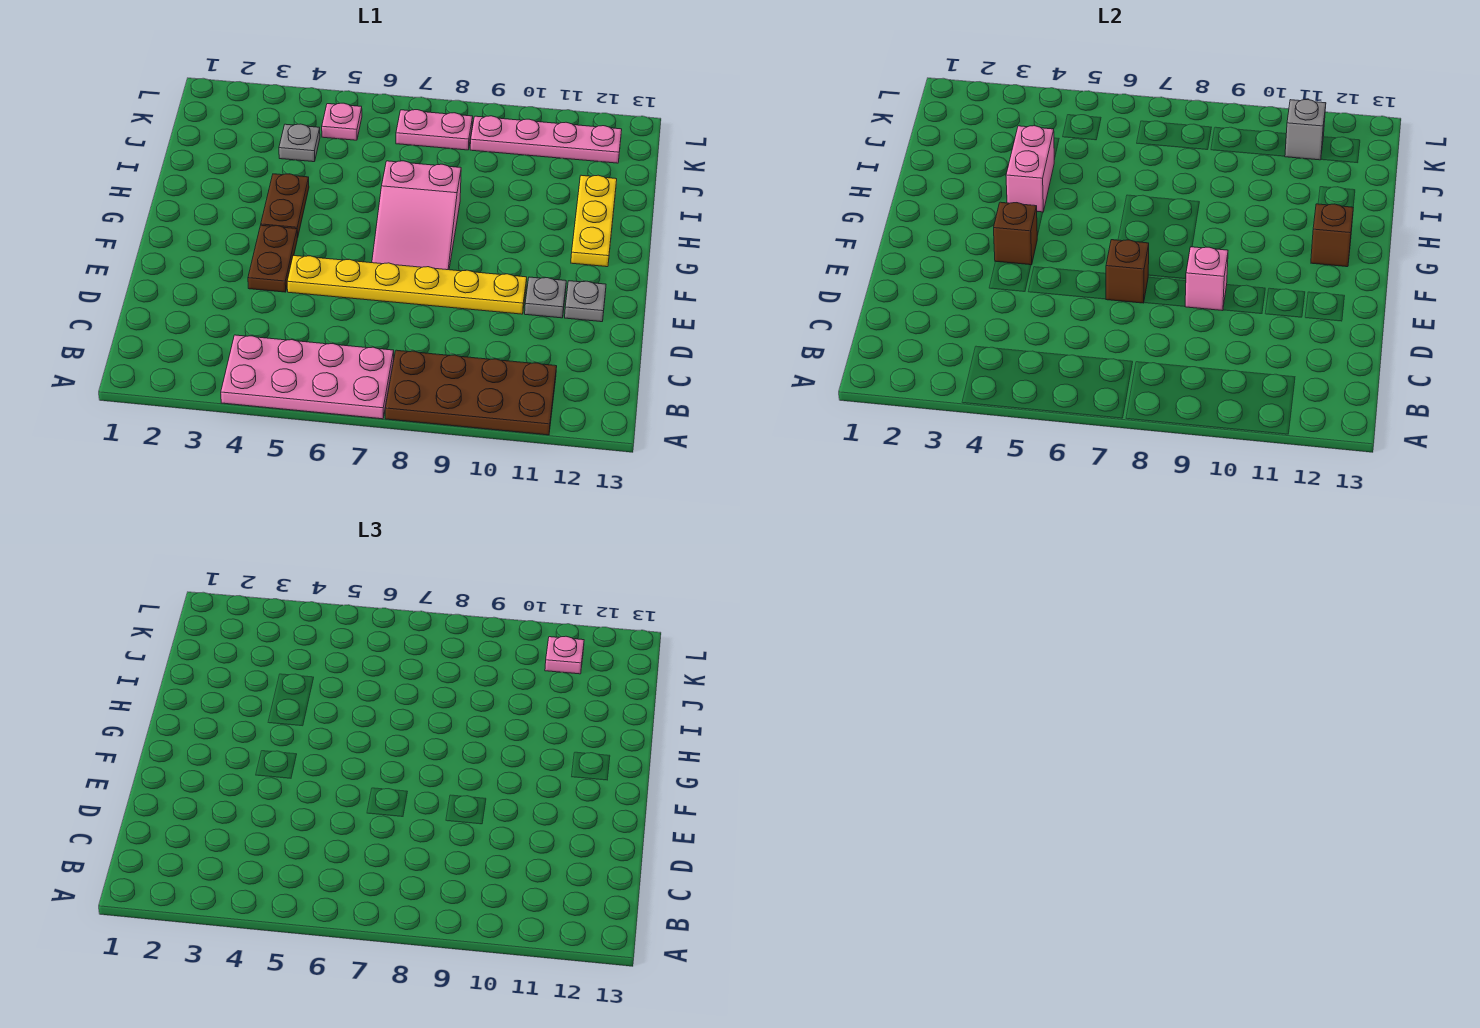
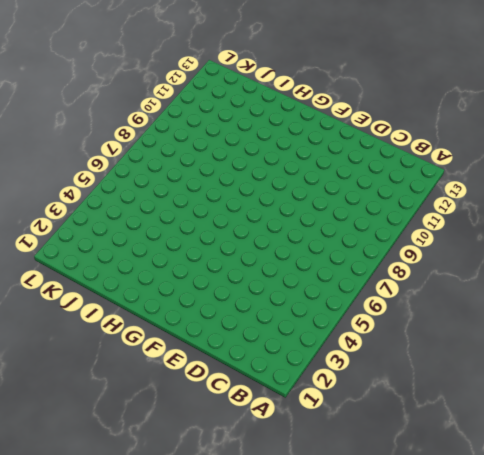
none -> pink plate A4:B7 level 1
none -> brown plate A8:B11 level 1
none -> brown plate E4:F4 level 1

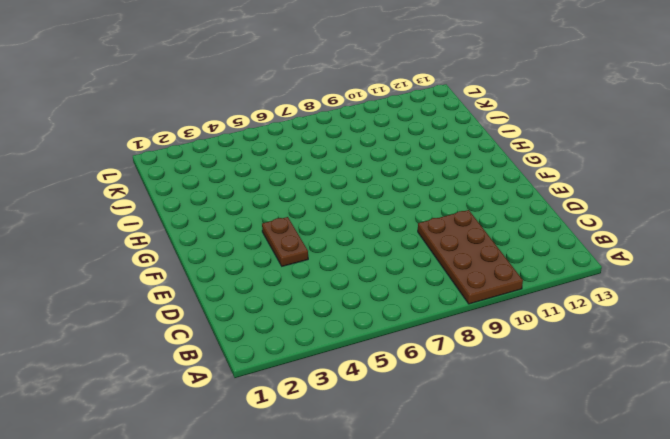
brown plate A9:D10 level 1 -> brown plate A8:B11 level 1
none -> pink plate A4:B7 level 1
none -> yellow plate E5:E10 level 1
none -> grey plate E11 level 1

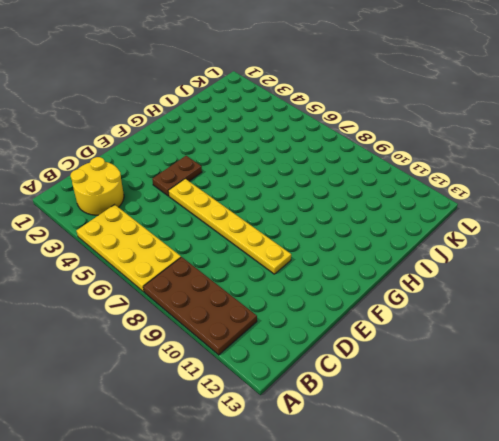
yellow plate A4:B7 level 1 -> pink plate A4:B7 level 1
yellow round brick B2:C3 level 1 -> none
none -> grey plate E11 level 1
none -> grey plate E12 level 1
none -> pink slope F7:H8 level 1 top H

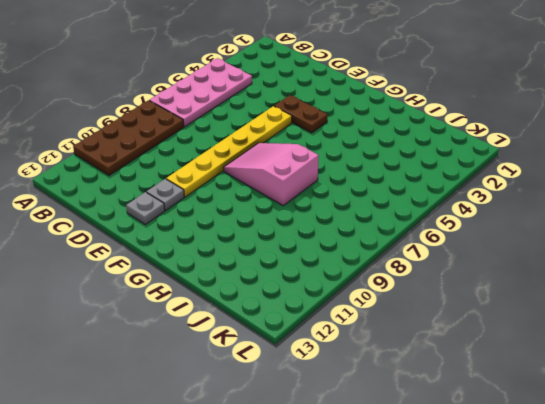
none -> brown plate G4:H4 level 1
none -> yellow plate G12:I12 level 1
none -> grey plate J4 level 1

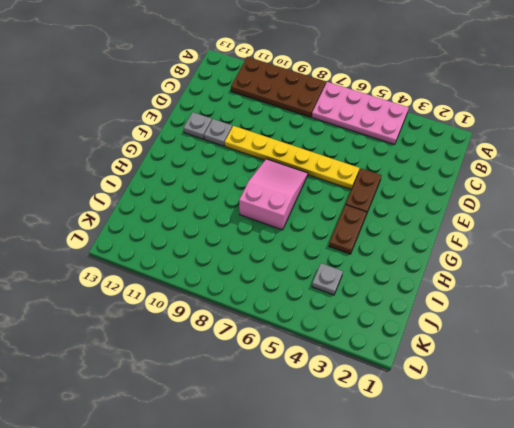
none -> yellow plate G12:I12 level 1
none -> pink plate K5 level 1
none -> pink plate K7:K8 level 1

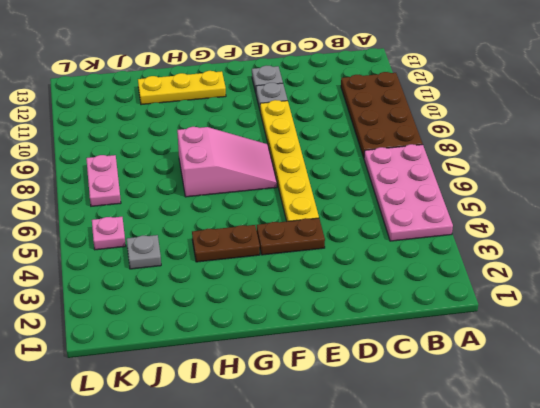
none -> pink plate K9:K12 level 1
none -> brown brick E7 level 2
none -> pink brick E9 level 2

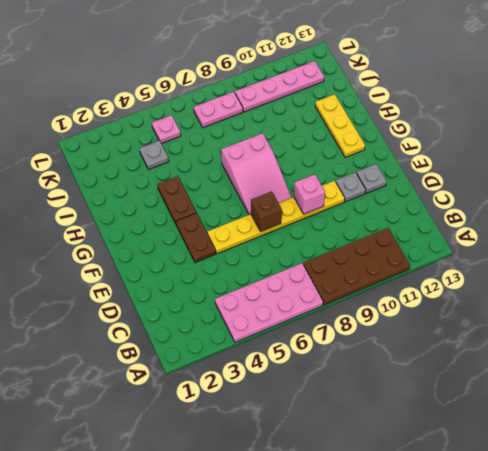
none -> brown brick F4 level 2
none -> brown brick G12 level 2
none -> pink brick H4:I4 level 2

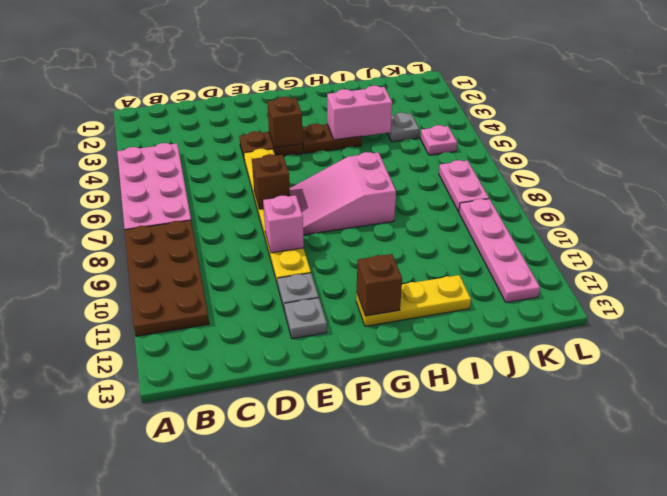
none -> grey brick K11 level 2
none -> pink plate K11 level 3

